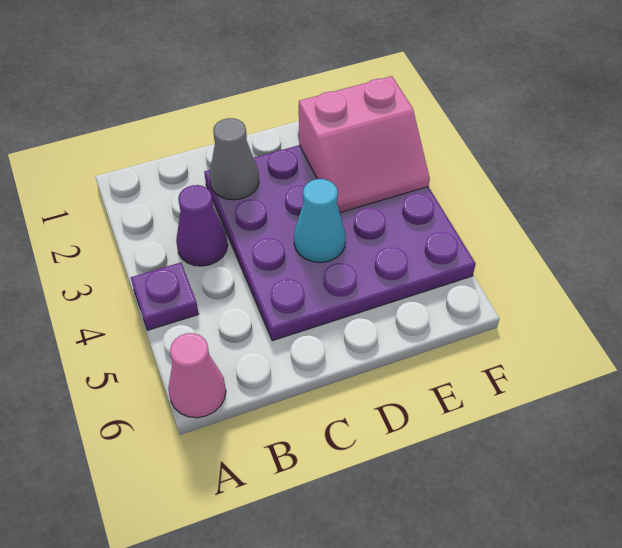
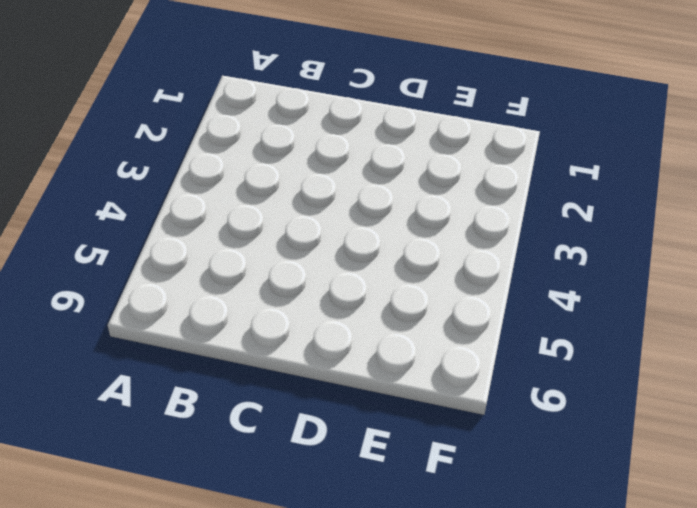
none -> purple plate A4 level 1
none -> pink cone A6 level 1

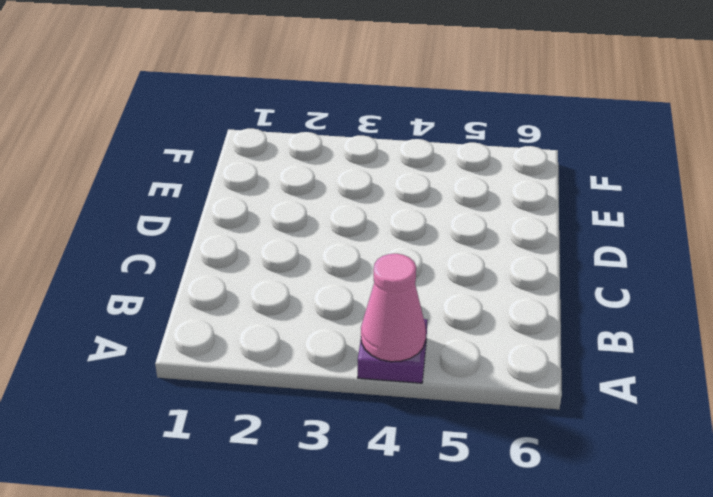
pink cone A4 level 2 -> pink cone A6 level 1
none -> purple cone B3 level 1
none -> purple plate C2:F5 level 1

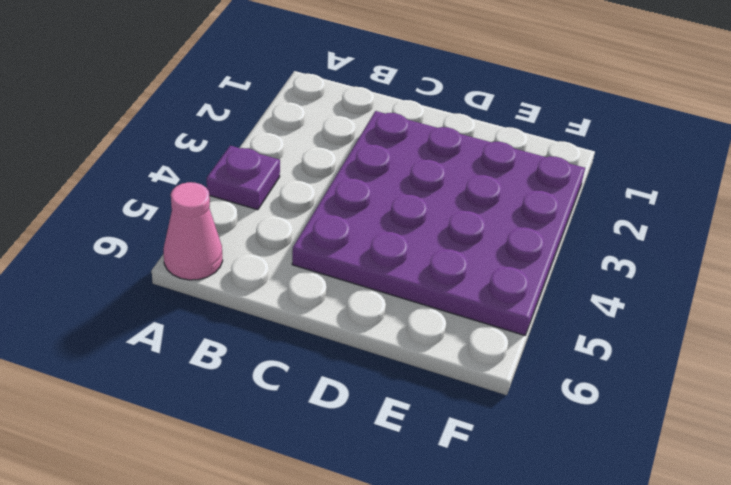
none -> purple cone B3 level 1
none -> grey cone C2 level 2

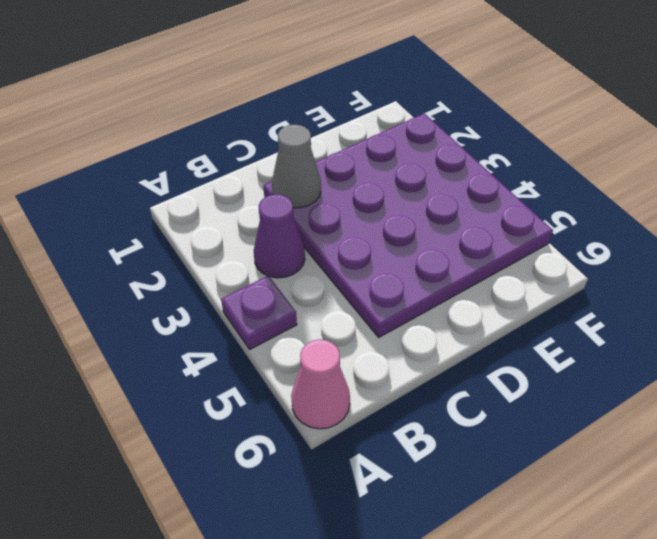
none -> cyan cone D4 level 2
none -> pink slope E2:F3 level 2 top 2

